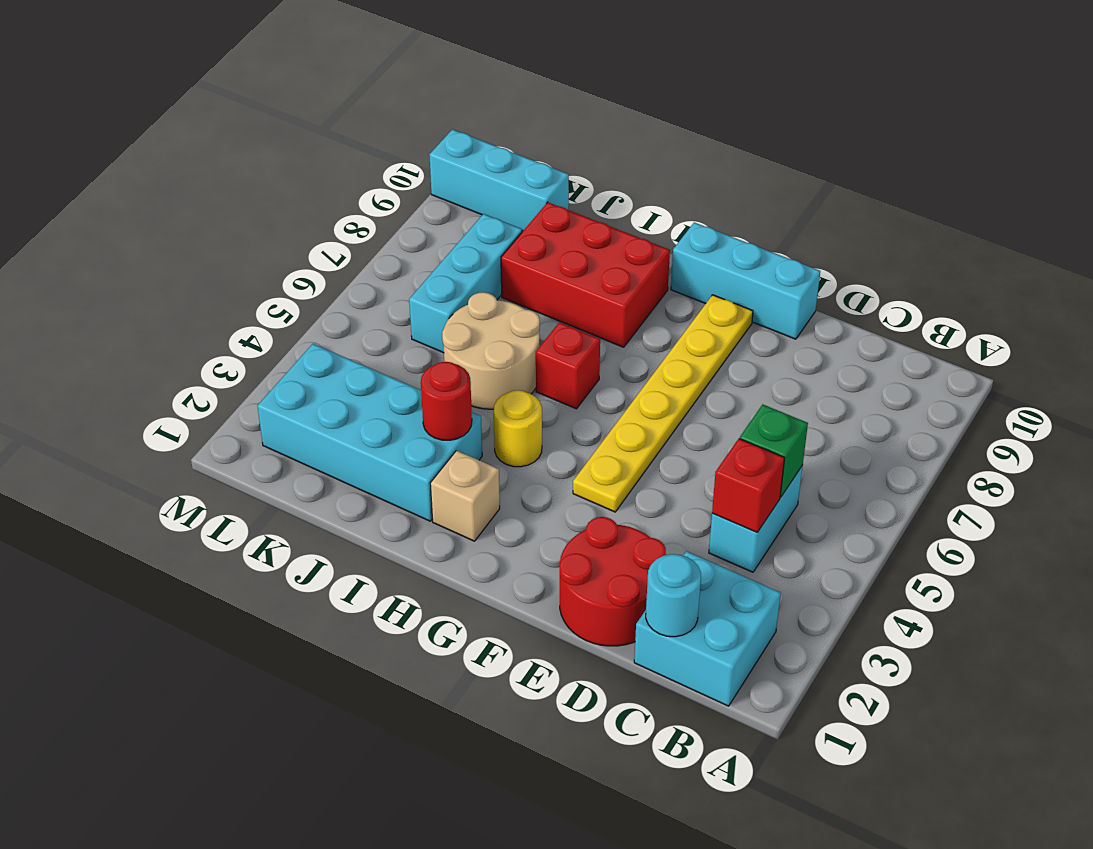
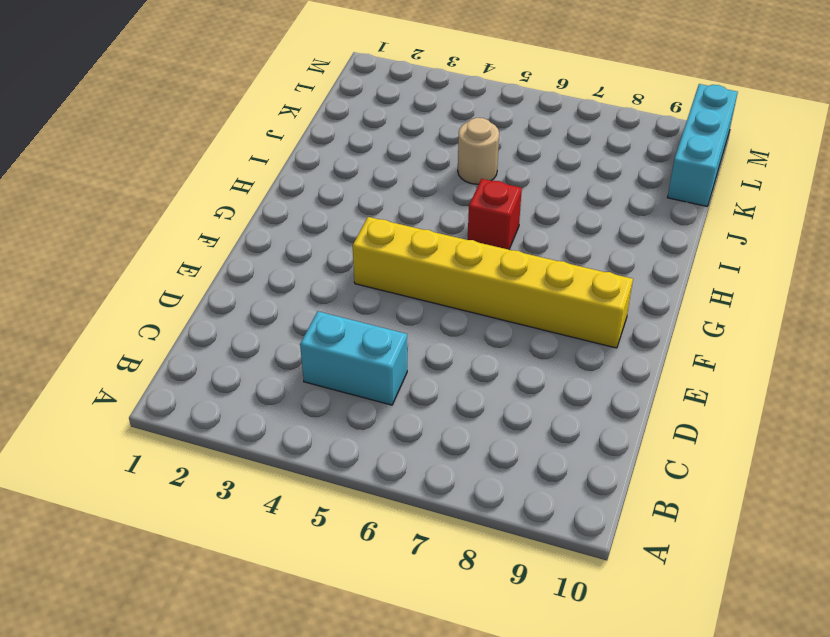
yellow brick F4:F9 level 1 -> yellow plate F4:F9 level 1
tan round brick J5 level 1 -> tan round brick I5:J6 level 1
none -> cyan brick B1:C2 level 1
none -> red round brick D1:E2 level 1
none -> cyan brick E10:G10 level 1

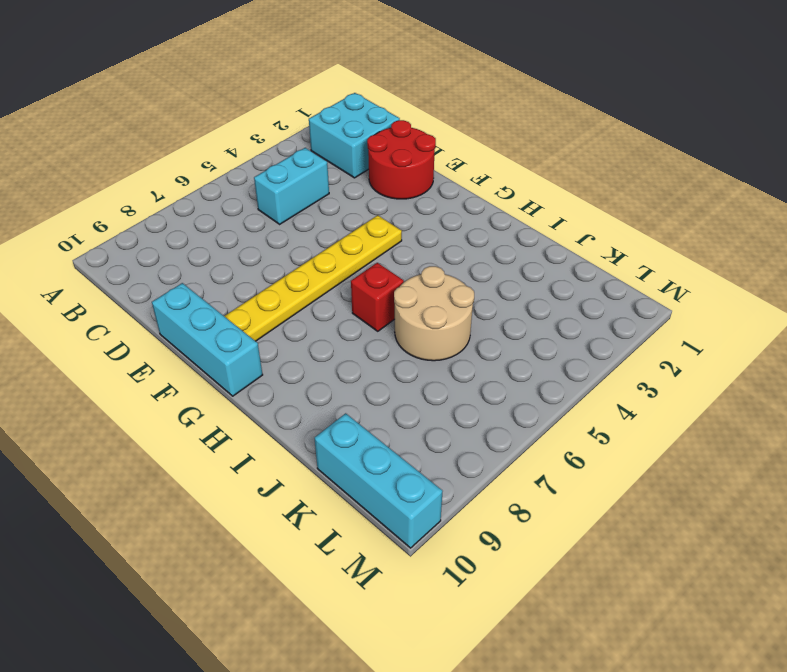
none -> tan brick H2 level 1
none -> yellow round brick H4 level 1
none -> red brick H8:J9 level 1

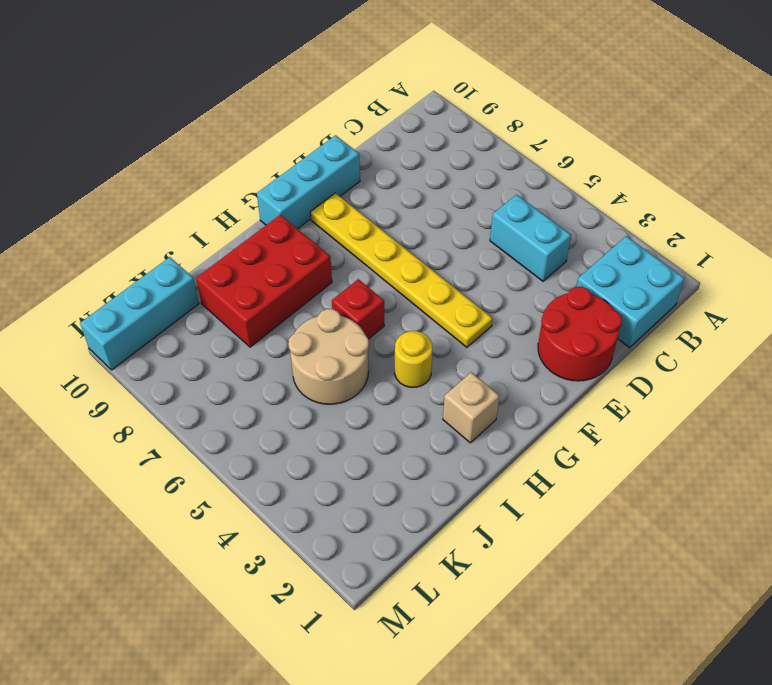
none -> cyan brick I2:L3 level 1
none -> cyan brick K6:K8 level 1
none -> cyan round brick C1 level 2

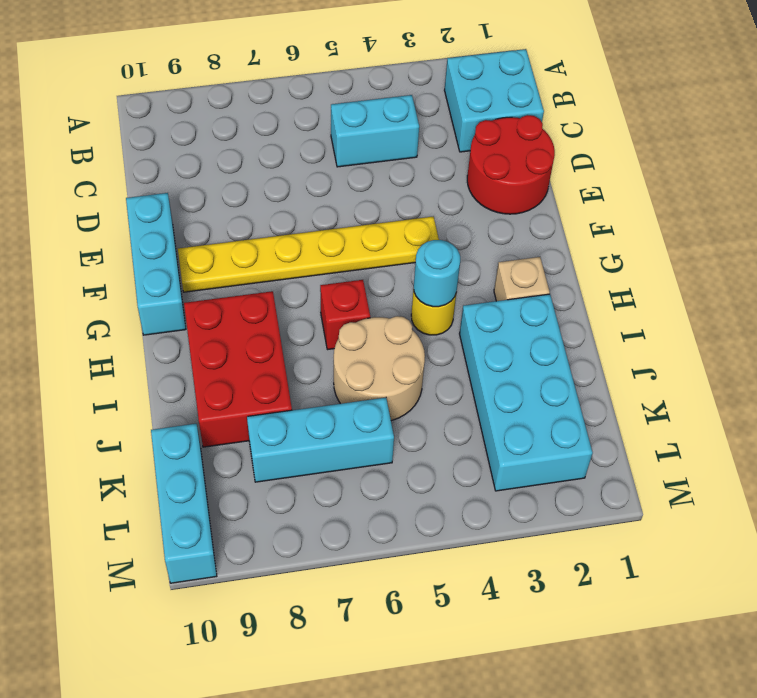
cyan round brick H4 level 2 -> cyan round brick C1 level 2
none -> red brick C4 level 2
none -> green brick C5 level 2
none -> red round brick I3 level 2

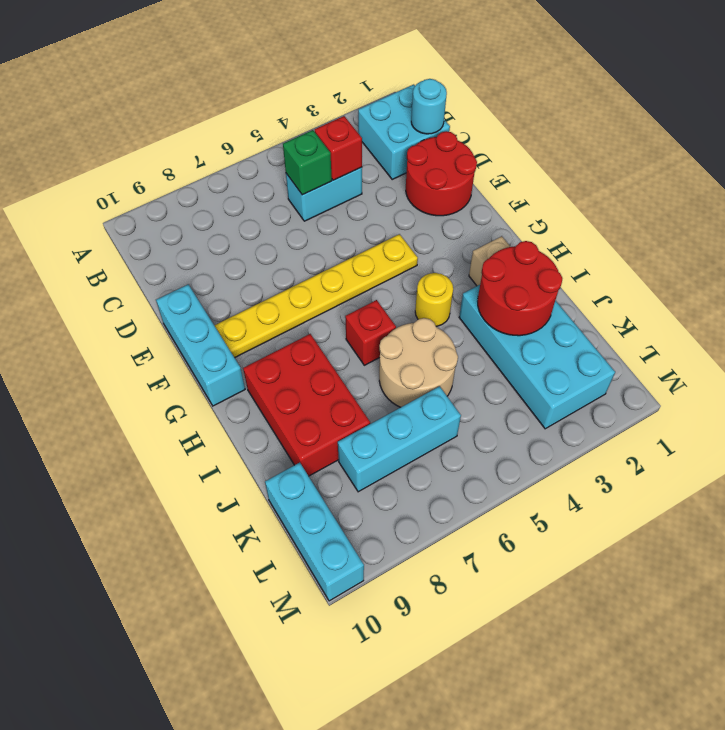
red round brick I2:J3 level 2 -> red round brick I3 level 2

